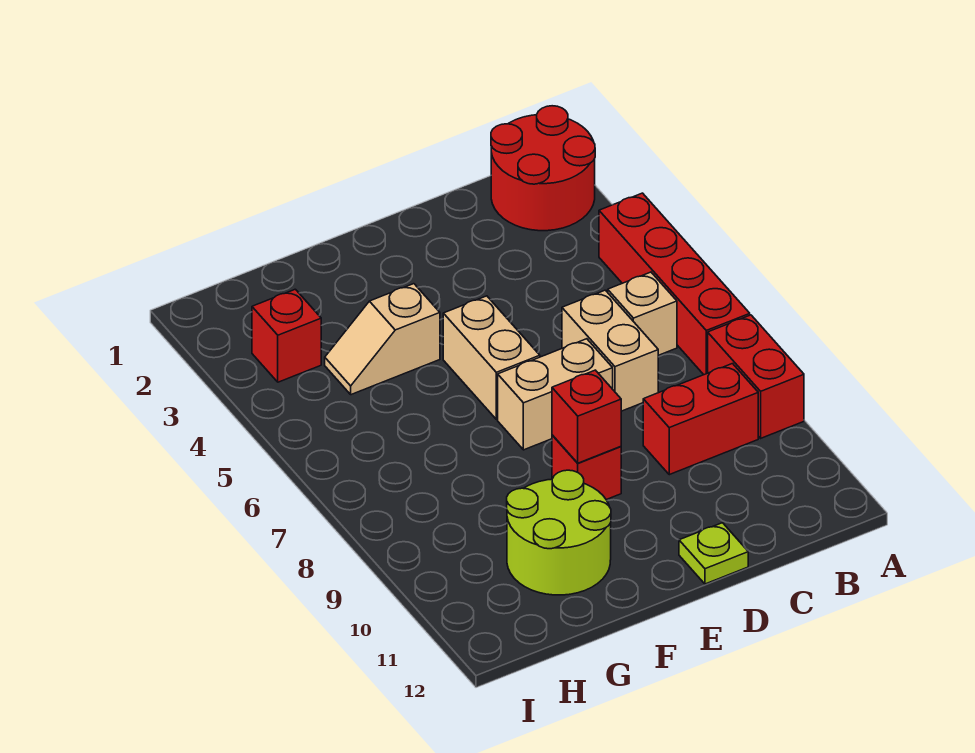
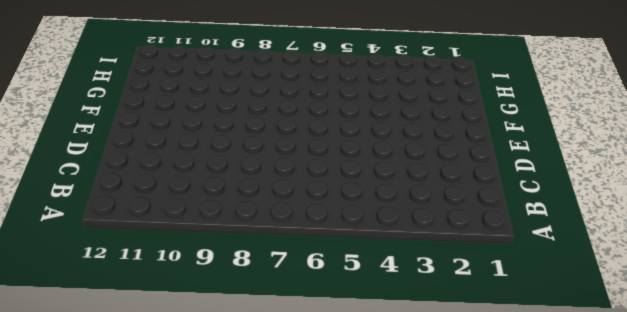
none -> red round brick A1:B2 level 1
none -> red brick A4:A7 level 1
none -> red brick A8:A9 level 1

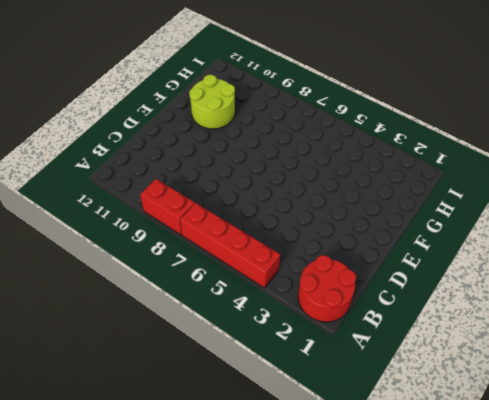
none -> tan brick B6 level 1
none -> red brick B9:C9 level 1
none -> tan brick C6:C7 level 1

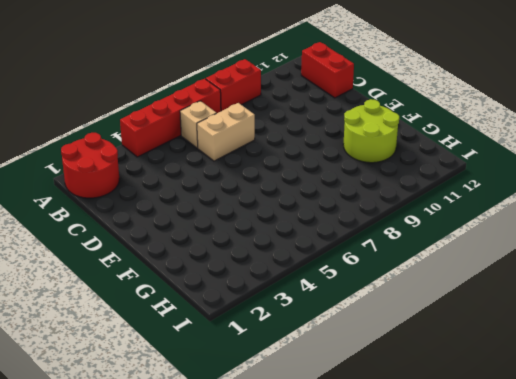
red brick B12:C12 level 1 -> red brick B9:C9 level 1
none -> tan brick D7:E7 level 1
none -> lime plate D12 level 1
none -> tan brick E5:E6 level 1

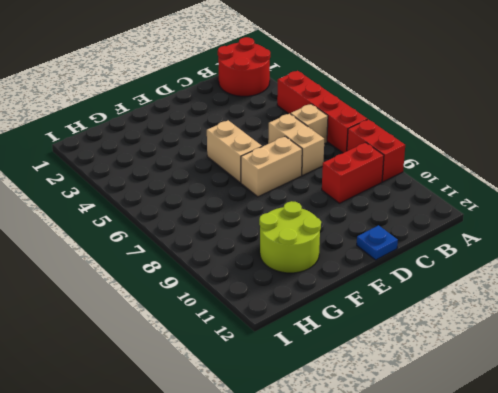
blue plate D12 level 1 -> lime plate D12 level 1
none -> red brick E9 level 1
none -> tan slope F4:G4 level 1 top F
none -> red brick H3 level 1

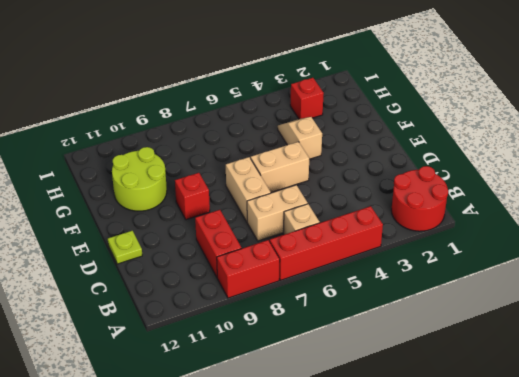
none -> red brick E9 level 2

